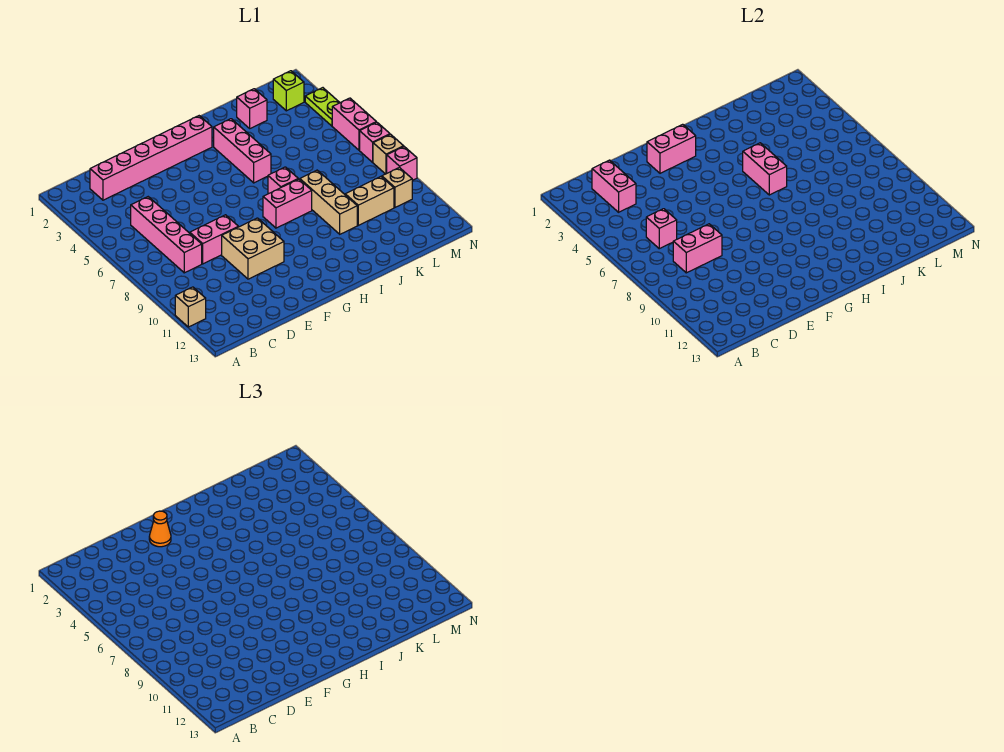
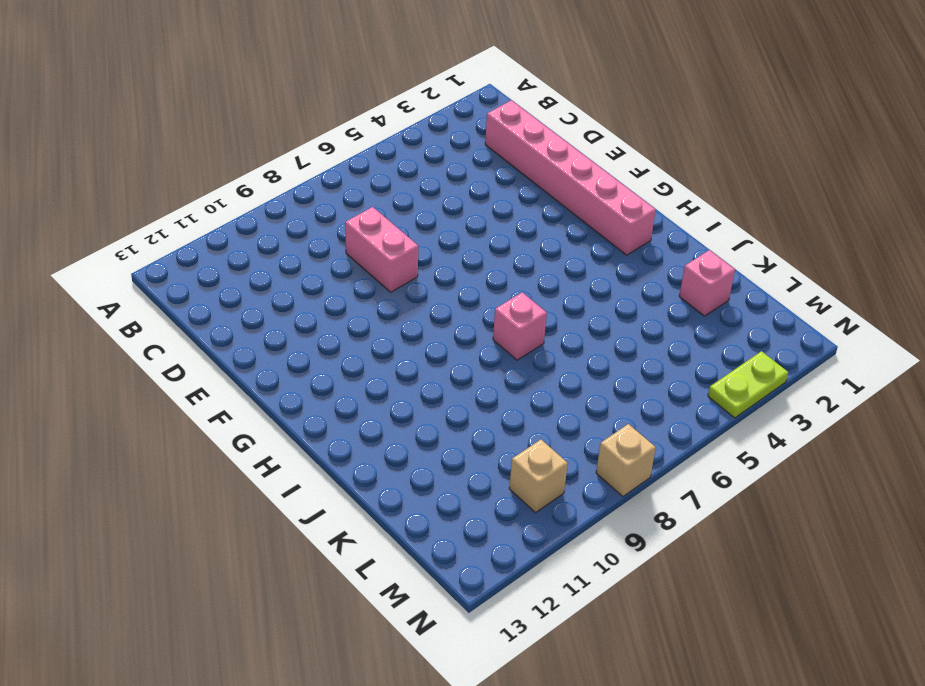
none -> tan brick A11 level 1
none -> pink brick C5:C8 level 1
none -> tan brick E9:F10 level 1

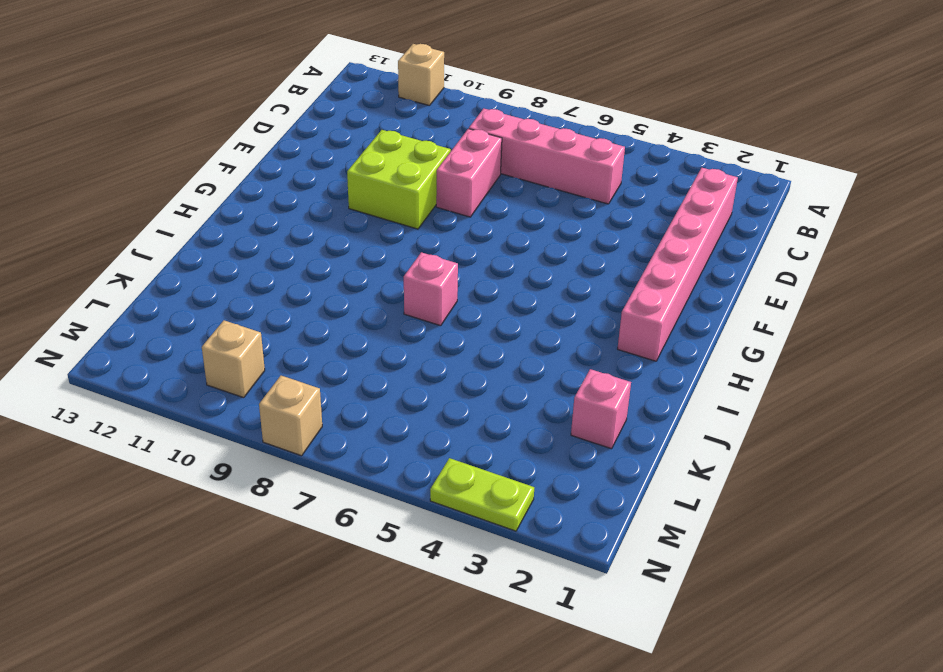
lime brick E9:F10 level 1 -> tan brick E9:F10 level 1
none -> pink brick H8:I8 level 1
none -> pink brick I3:I5 level 1
none -> tan brick J8:J10 level 1

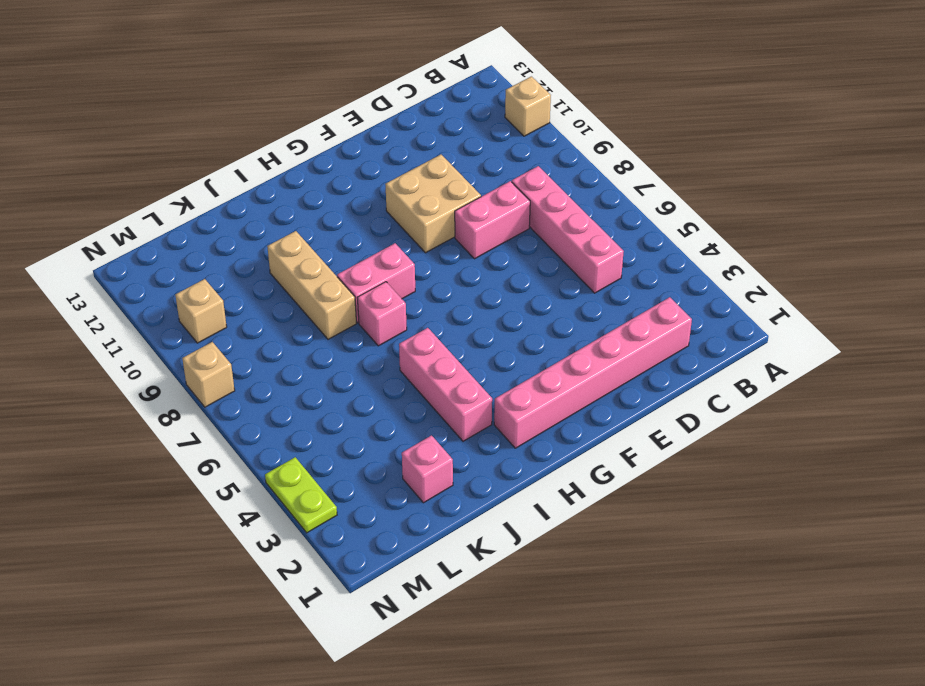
none -> tan brick K10:L10 level 1
none -> lime brick M2 level 1
none -> pink brick N5:N6 level 1

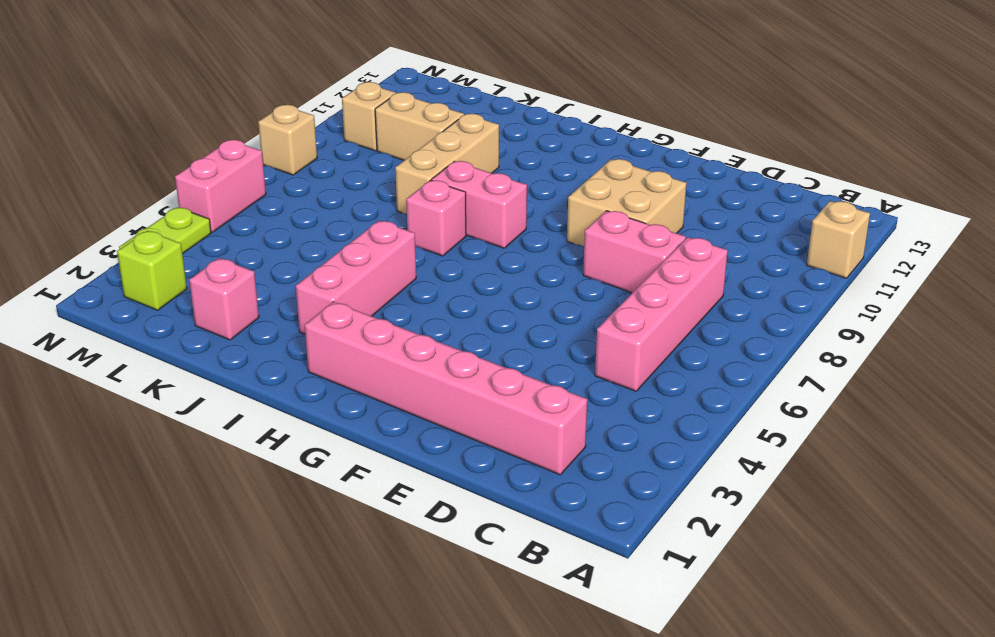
none -> pink brick N7 level 1
none -> pink brick N9 level 1
none -> pink brick C2:C3 level 2

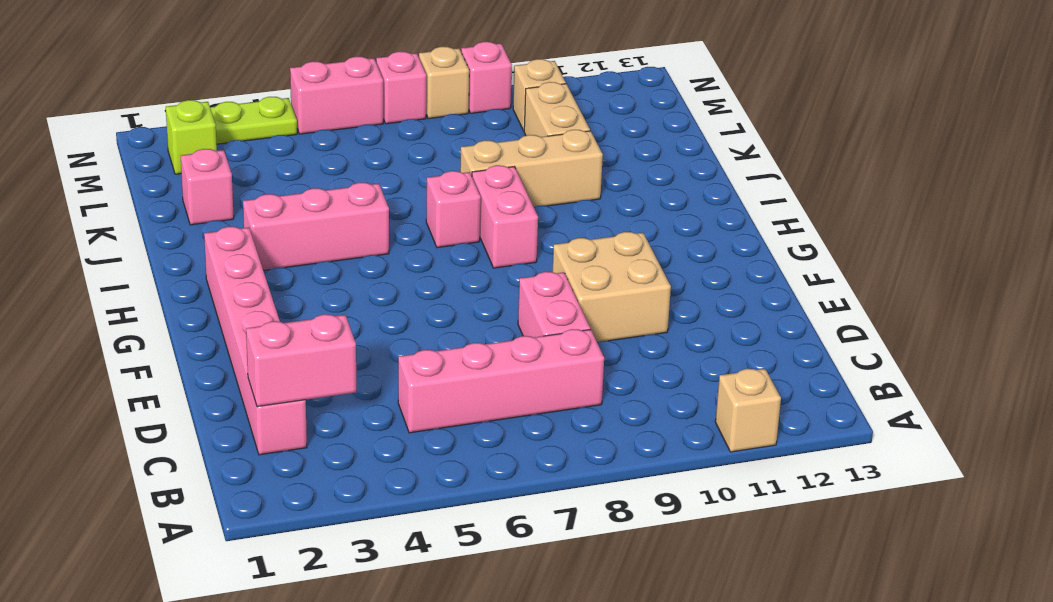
none -> pink brick C6 level 2
none -> pink brick C8:D8 level 2
none -> pink brick F2:G2 level 2

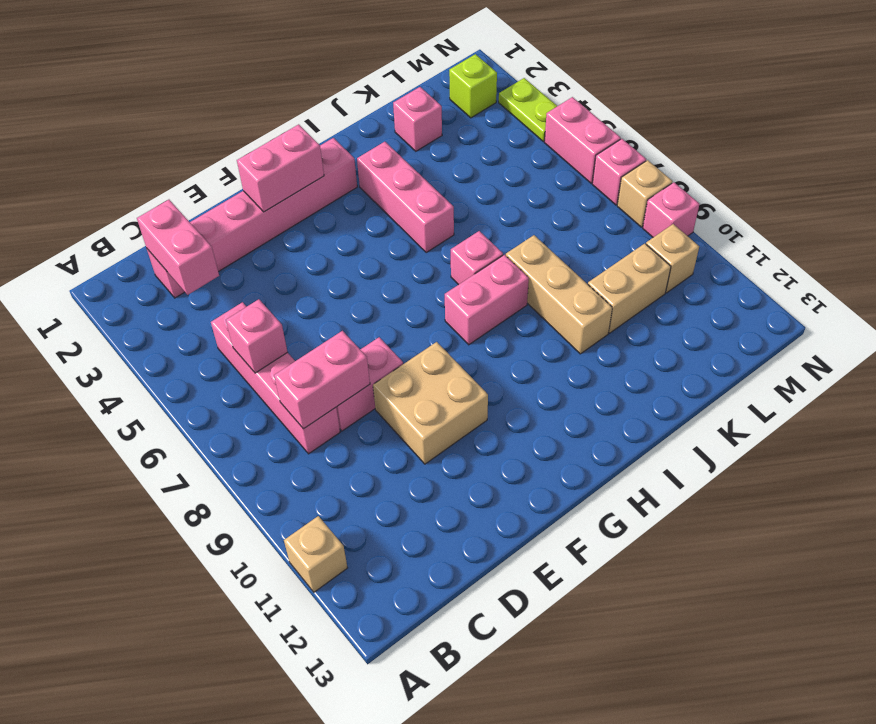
none -> pink brick I5:I6 level 2
none -> orange cone F2 level 3

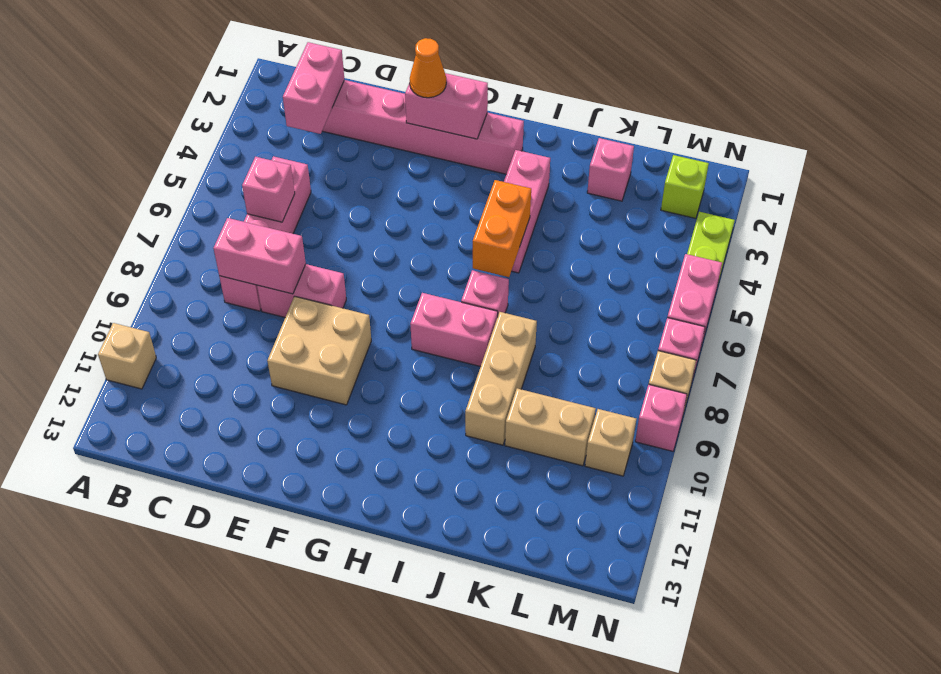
orange brick I5:I6 level 2 -> pink brick I5:I6 level 2

